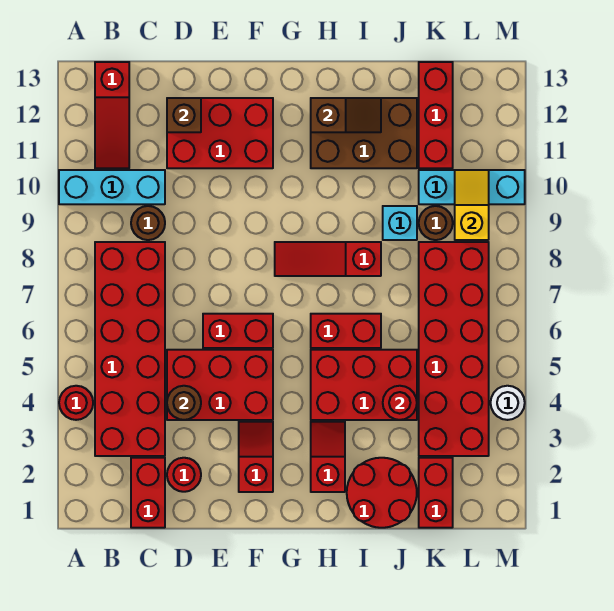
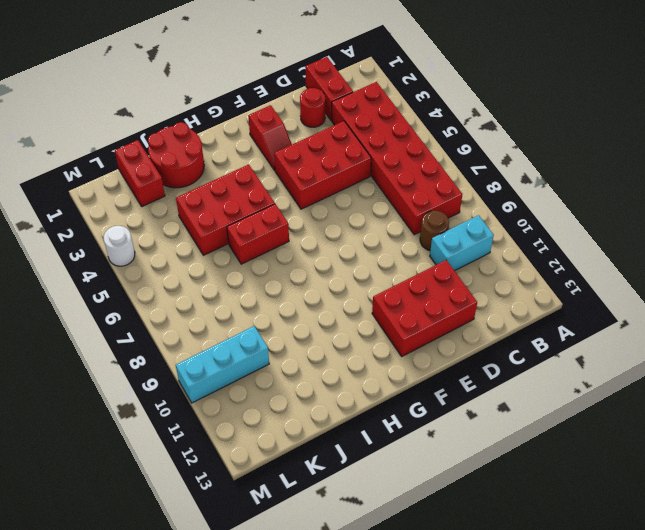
cyan brick B10:C10 level 1 -> cyan brick A10:C10 level 1
none -> red round brick A4 level 1
none -> red slope B11:B13 level 1 top 13
none -> red brick E6:F6 level 1

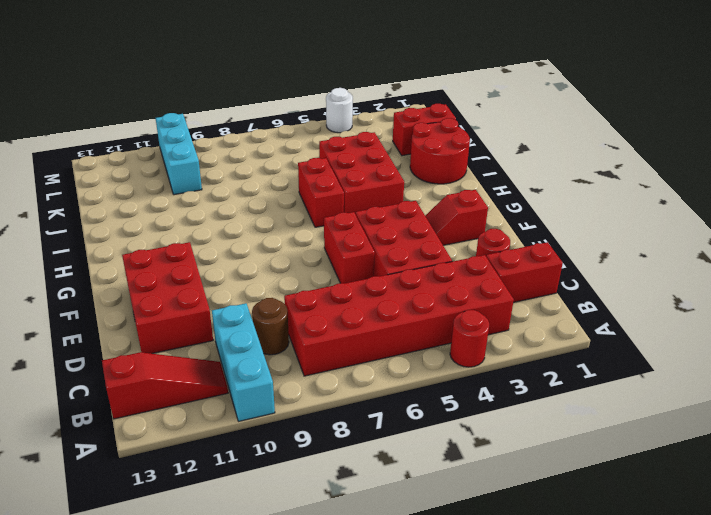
none -> red slope G8:I8 level 1 top I
none -> red slope H2:H3 level 1 top 2
none -> brown brick H11:J12 level 1

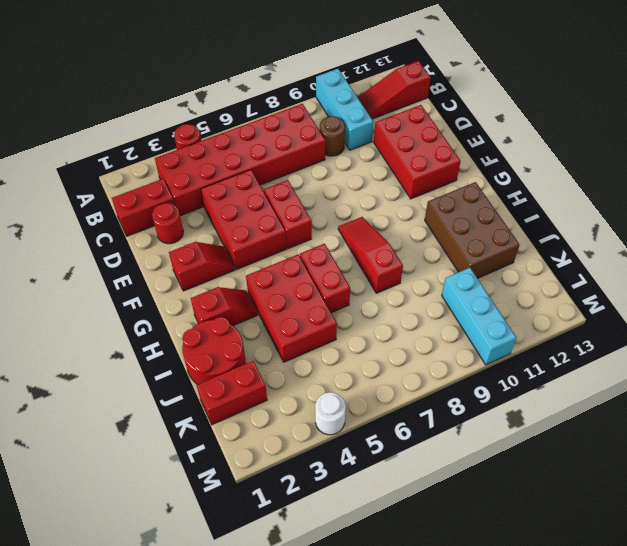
none -> cyan brick J9 level 1
none -> red brick K3:L8 level 1
none -> brown round brick K9 level 1

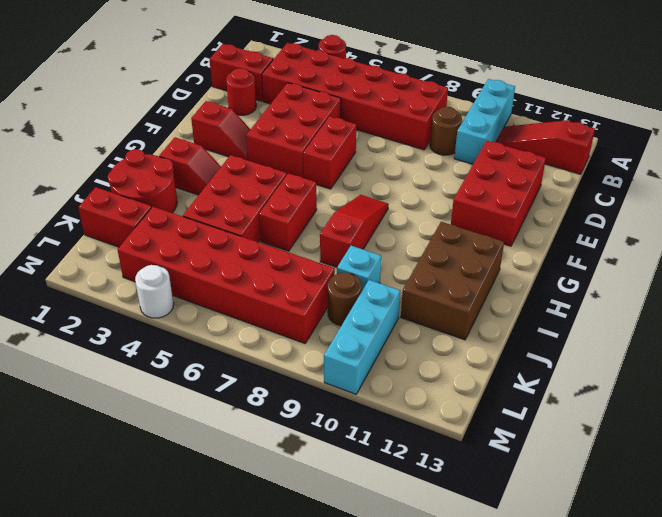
none -> red brick K11:K13 level 1
none -> brown round brick D4 level 2
none -> brown brick D12 level 2

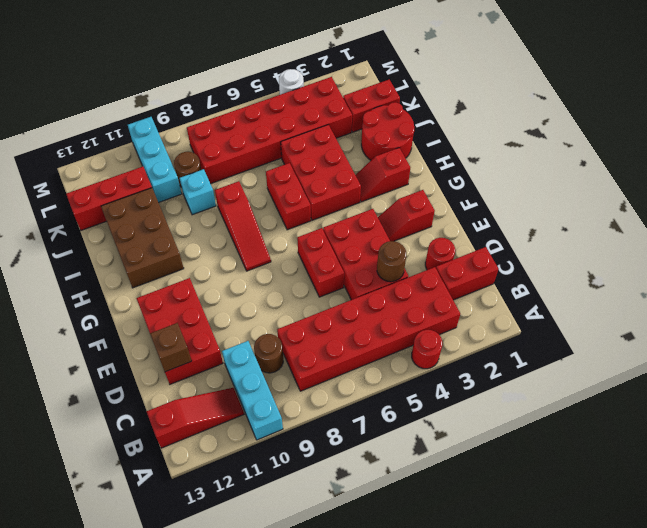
none -> brown slope H12:I12 level 2 top H
none -> red round brick J4 level 2
none -> yellow slope L9:L10 level 2 top 9

